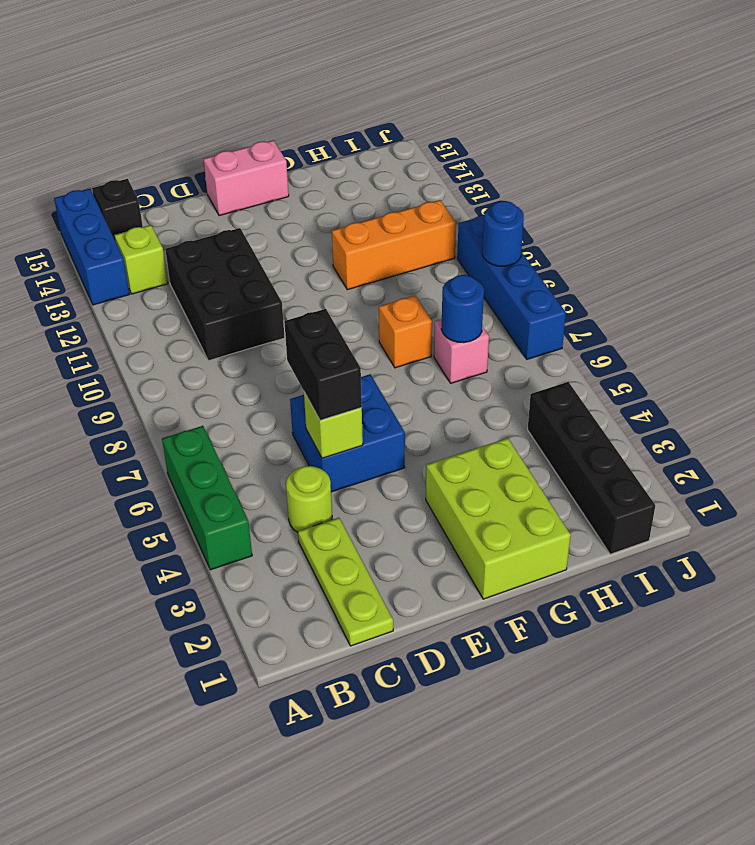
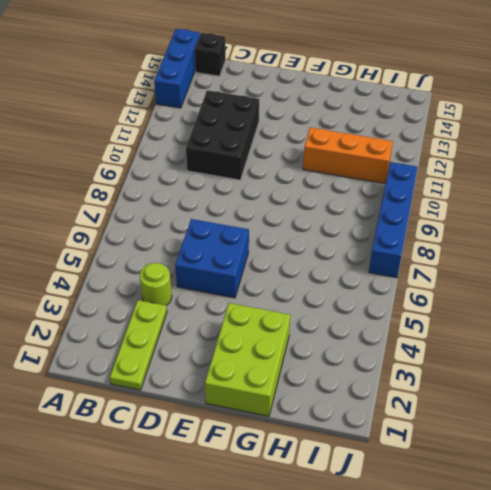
none -> green brick A4:A6 level 1
none -> lime brick B13 level 1
none -> pink brick E15:F15 level 1

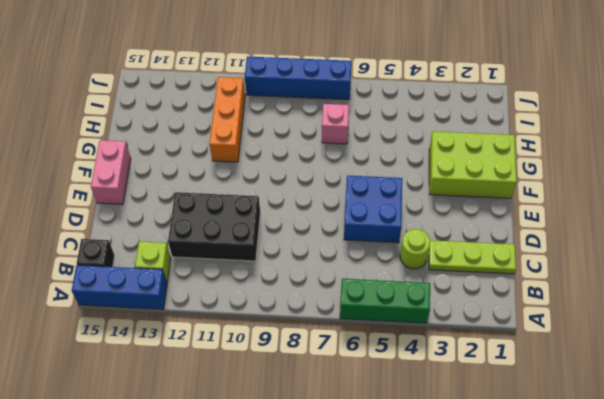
none -> orange brick G8 level 1
none -> black brick I1:I4 level 1
none -> lime brick D5 level 2

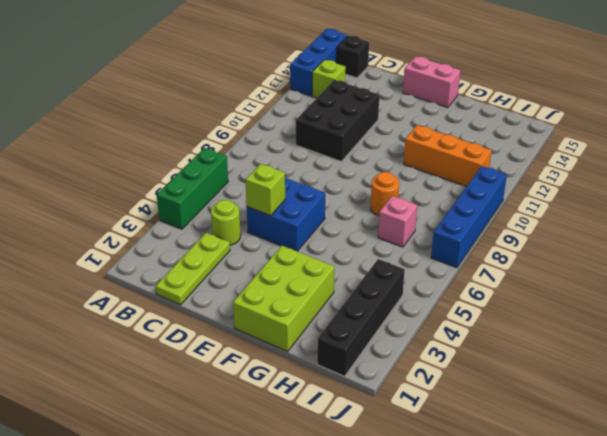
orange round brick G8 level 1 -> orange brick G8 level 1
none -> blue round brick H7 level 2
none -> blue round brick J9 level 2
none -> black brick D5:D6 level 3

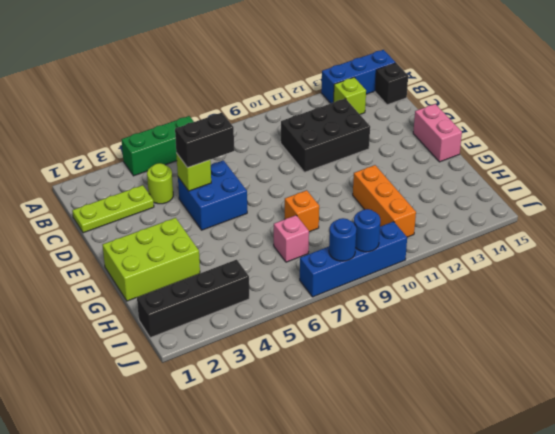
blue round brick J8 level 2 -> blue round brick H7 level 2

